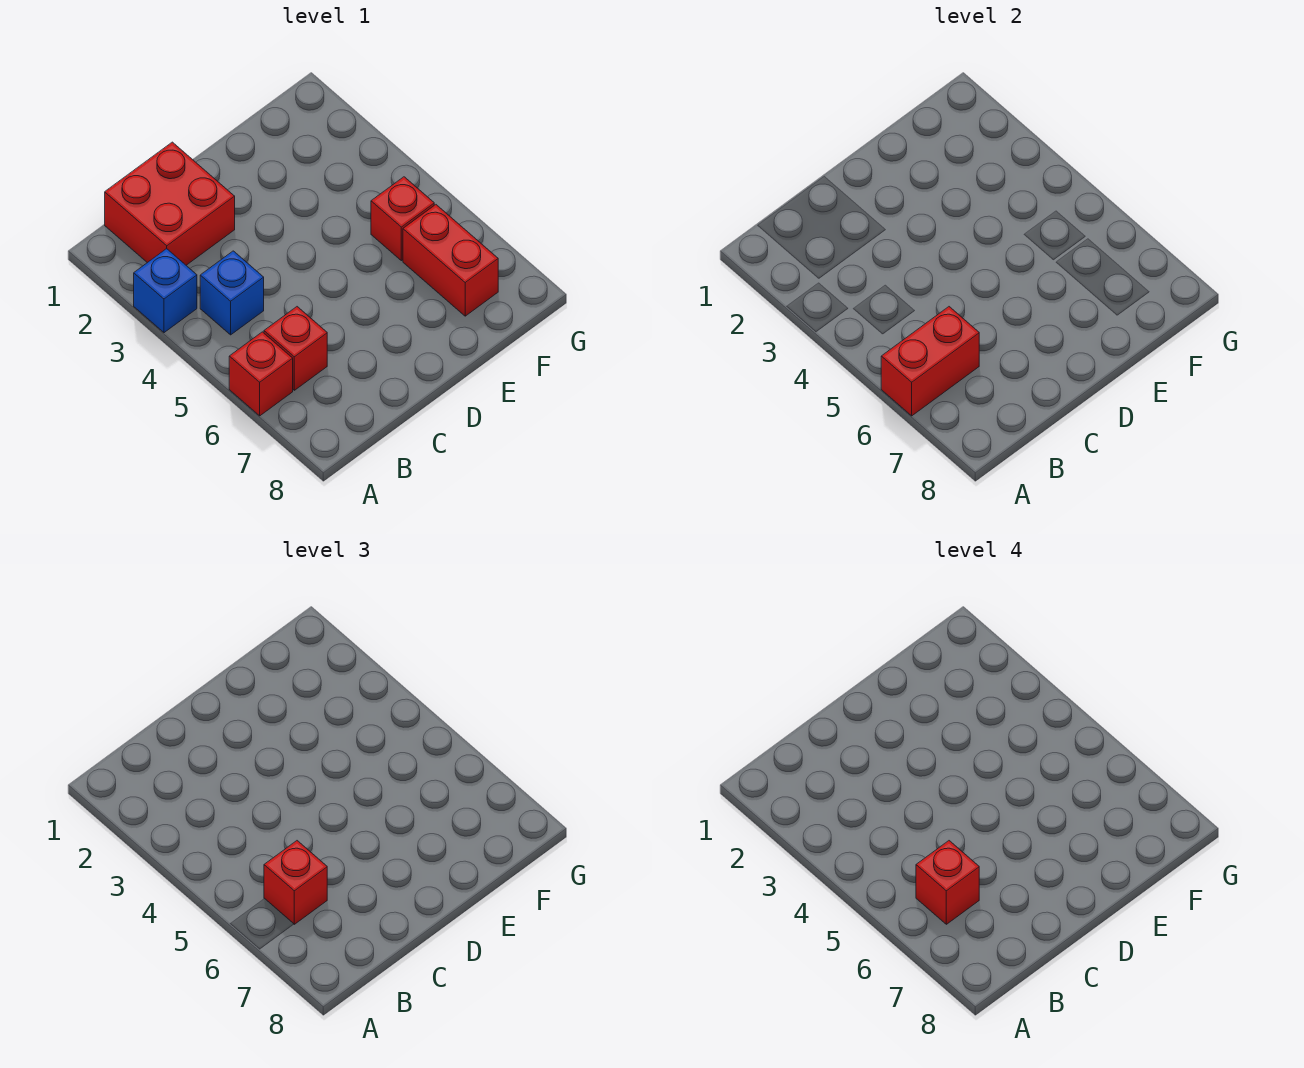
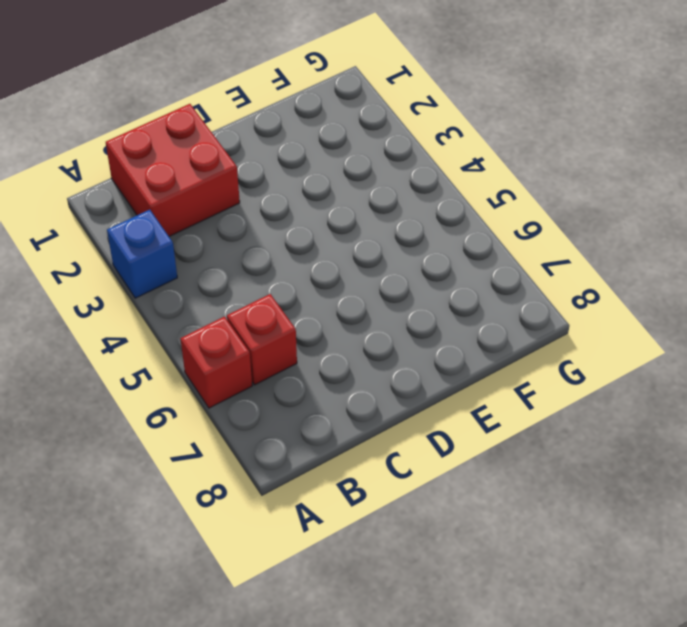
none -> blue brick B4 level 1
none -> red brick F5 level 1

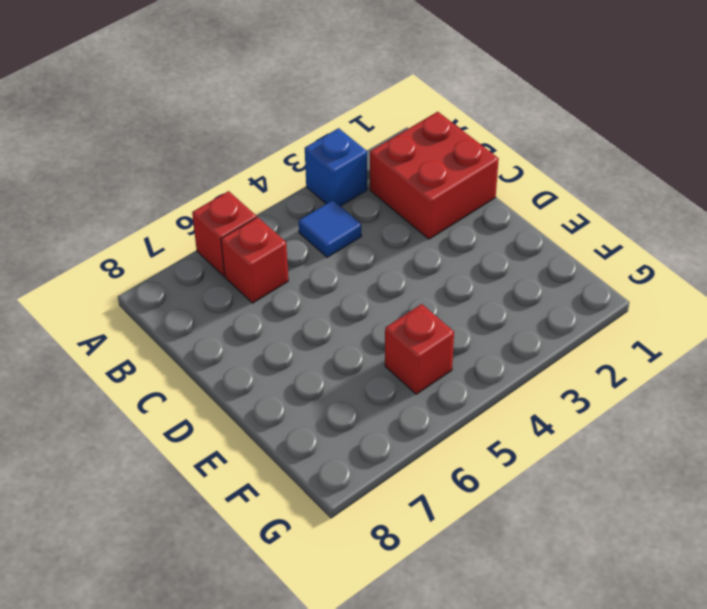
blue tile B4 level 1 -> blue brick B4 level 1
none -> red brick F6:F7 level 1
none -> red brick A6:B6 level 2

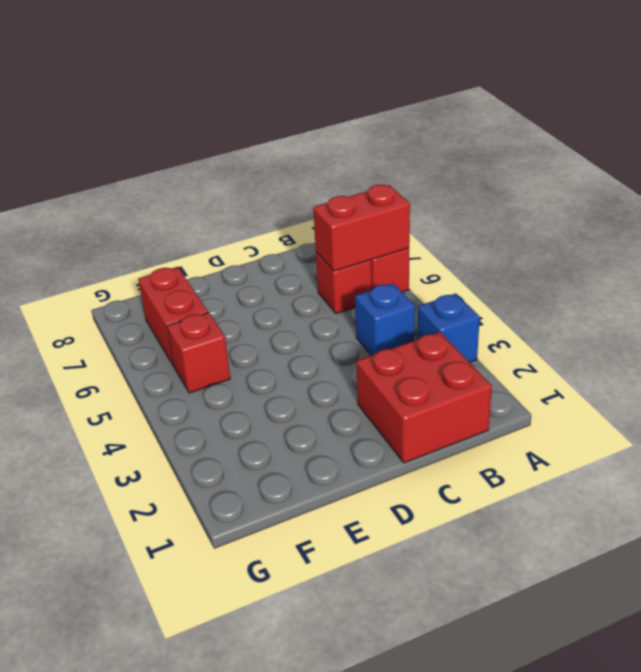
none -> red brick B6 level 3
none -> red brick B6 level 4

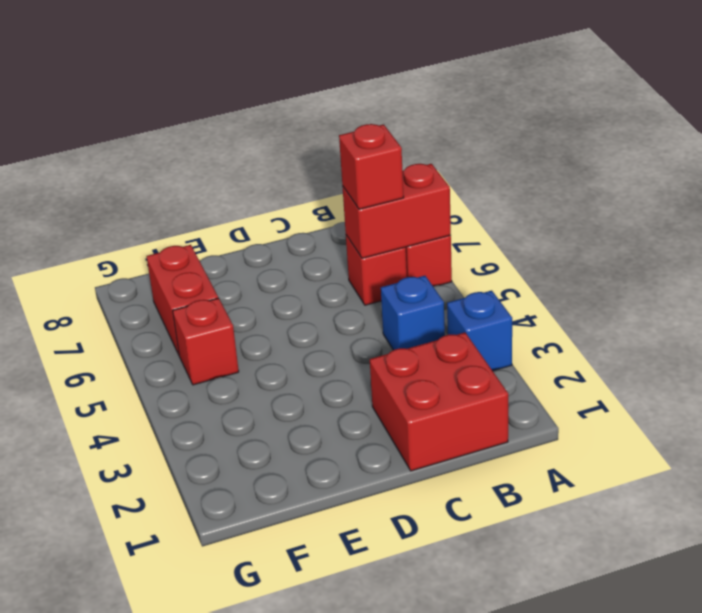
none -> red brick B6 level 4

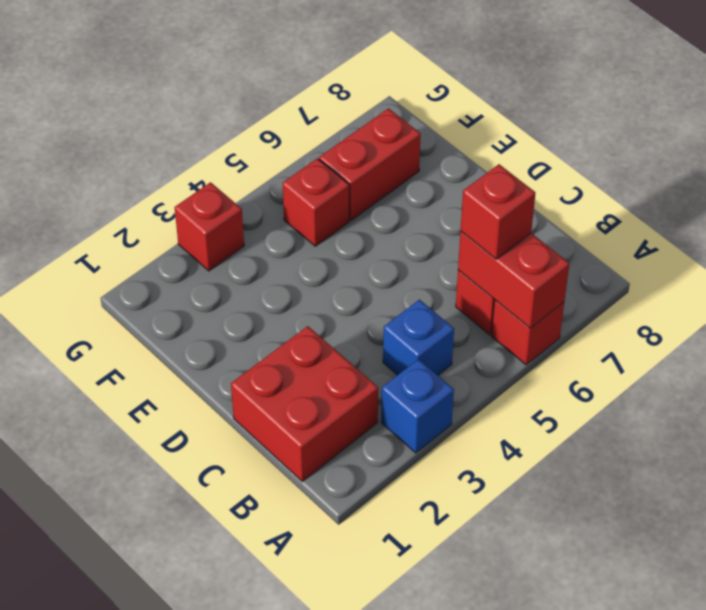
red brick G3 level 1 -> red brick B6 level 4

